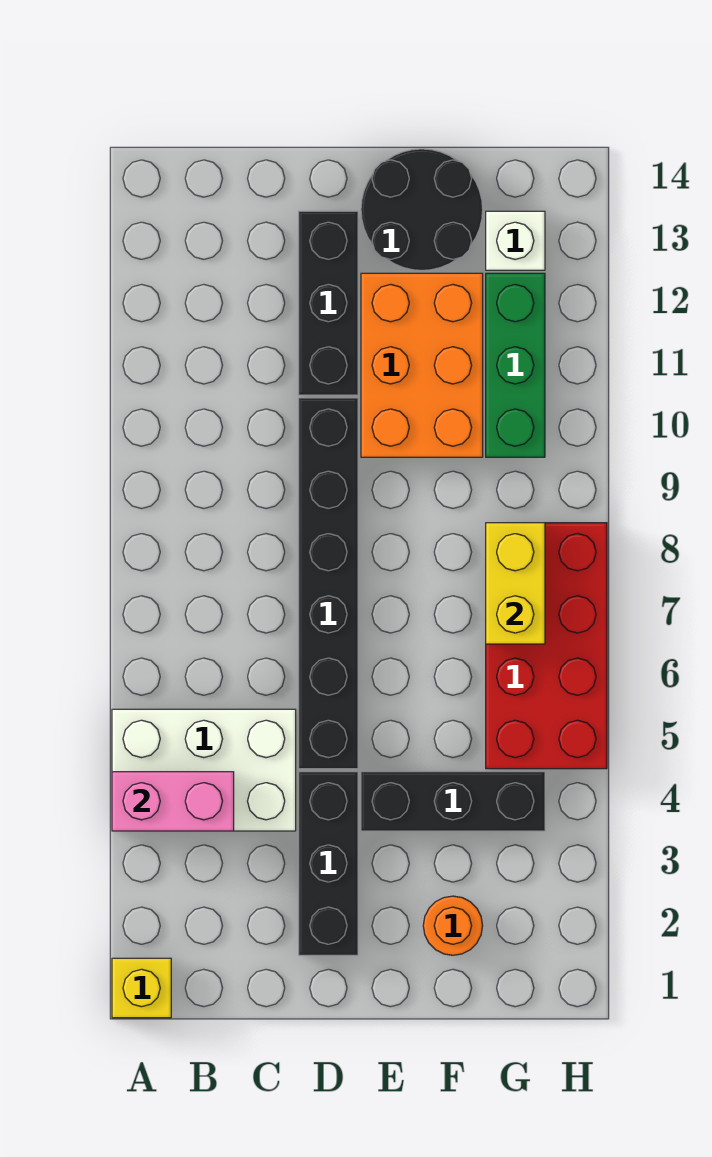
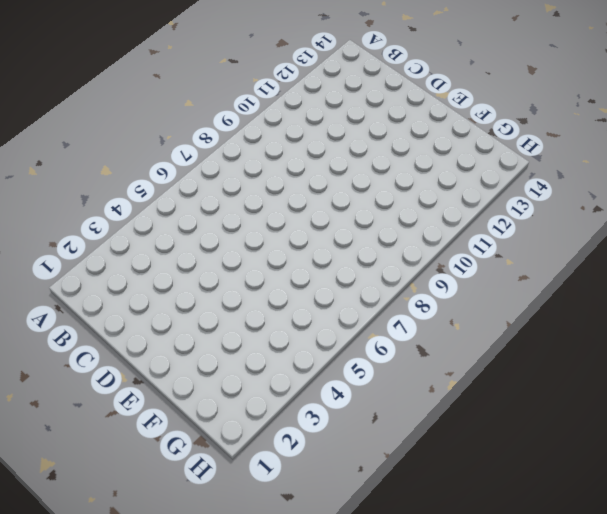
none -> yellow brick A1 level 1
none -> white brick A4:C5 level 1
none -> black brick D2:D4 level 1

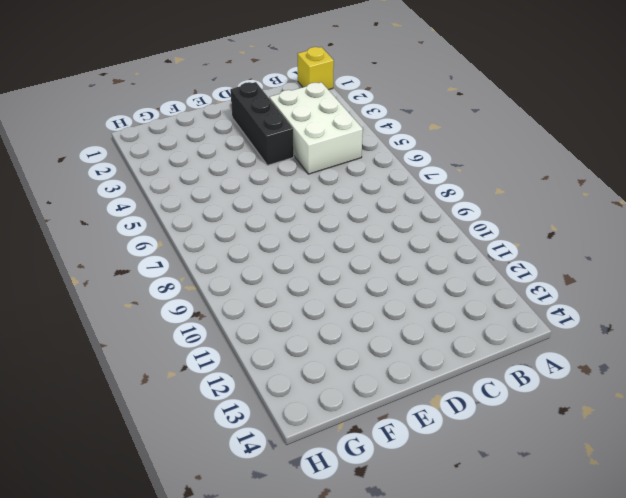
white brick B3:C5 level 1 -> white brick A4:C5 level 1
none -> black brick D5:D10 level 1
none -> black brick D11:D13 level 1
none -> black brick E4:G4 level 1

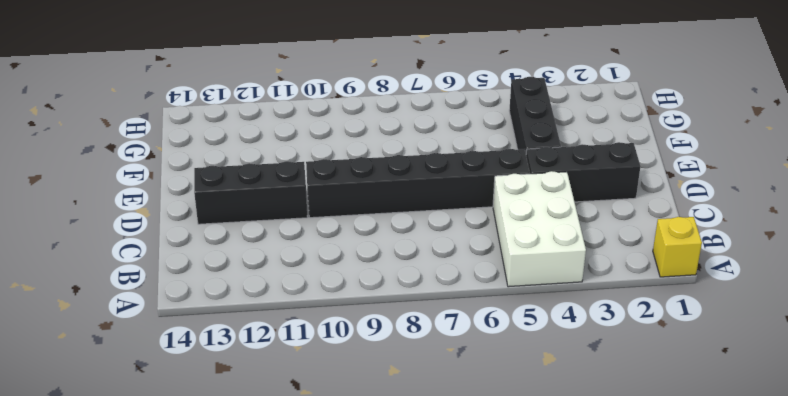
none -> orange brick E10:F12 level 1
none -> black round brick E13:F14 level 1
none -> orange round brick F2 level 1

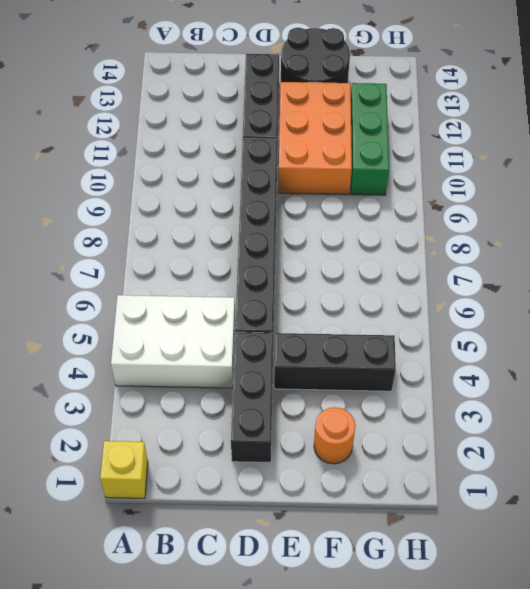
none -> red brick G5:H8 level 1
none -> white brick G13 level 1
none -> pink brick A4:B4 level 2

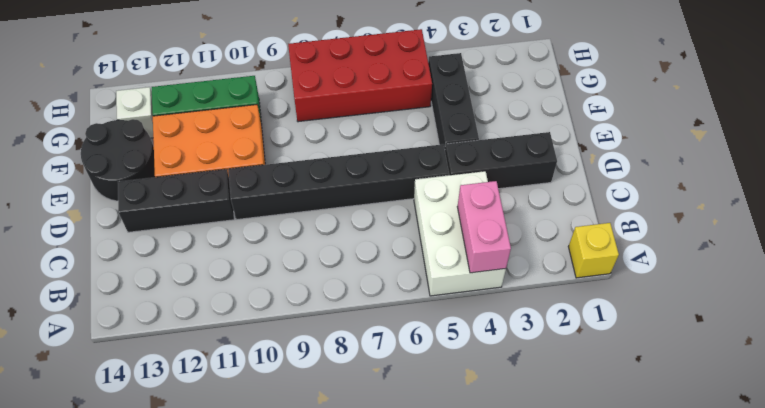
none -> orange round brick F2 level 1
none -> yellow brick G7:G8 level 2

